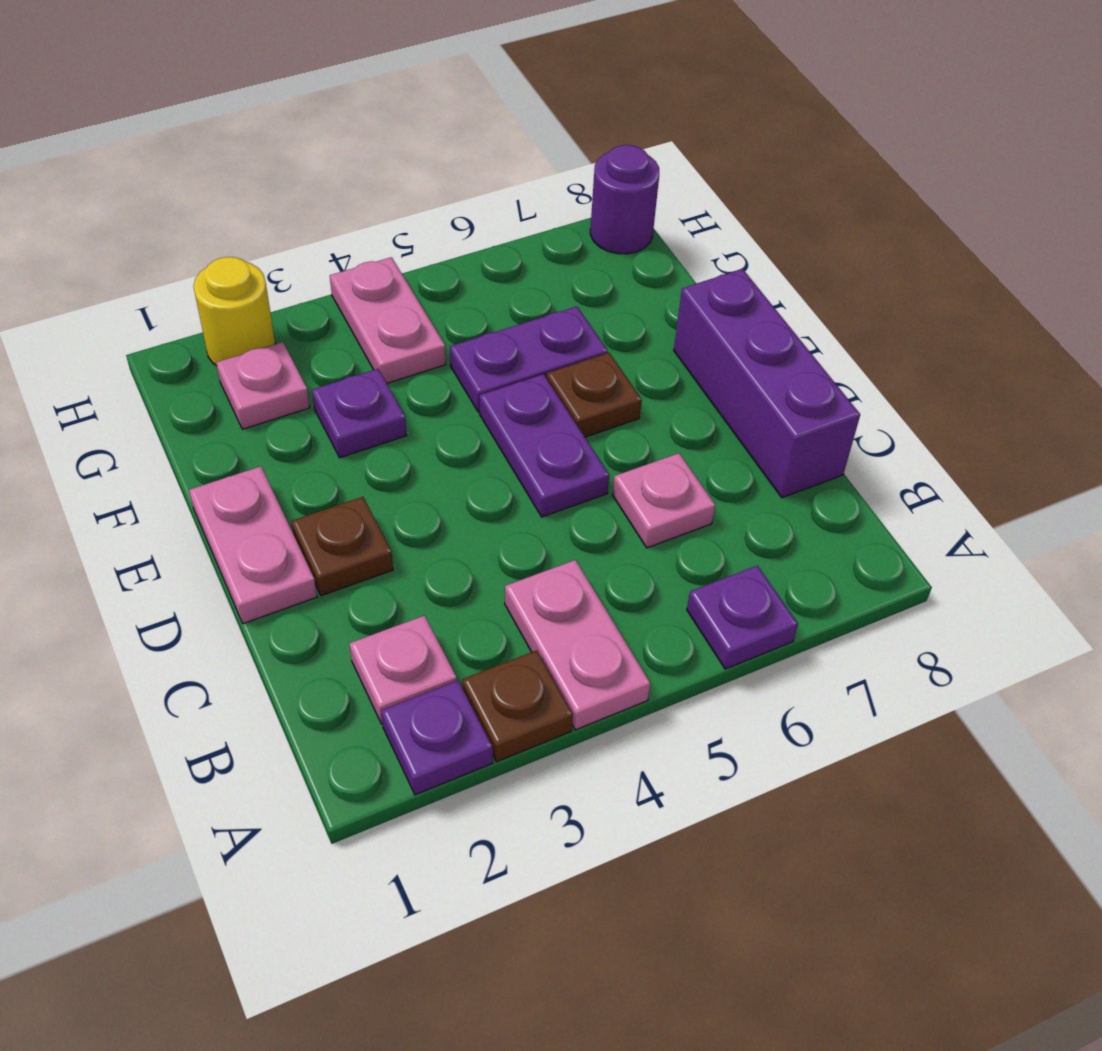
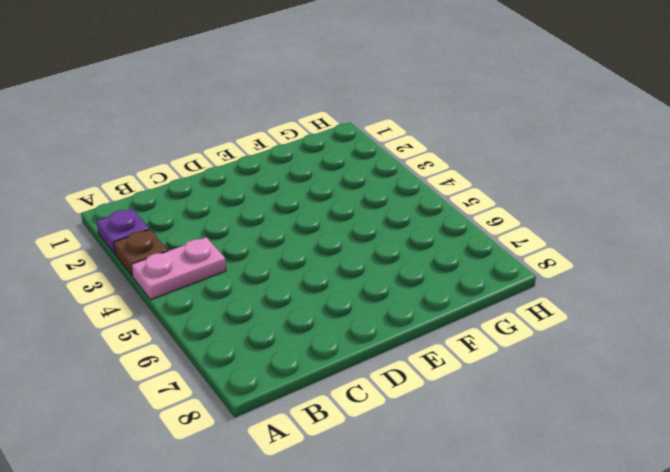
none -> purple plate A6 level 1
none -> pink plate B2 level 1
none -> pink plate C6 level 1

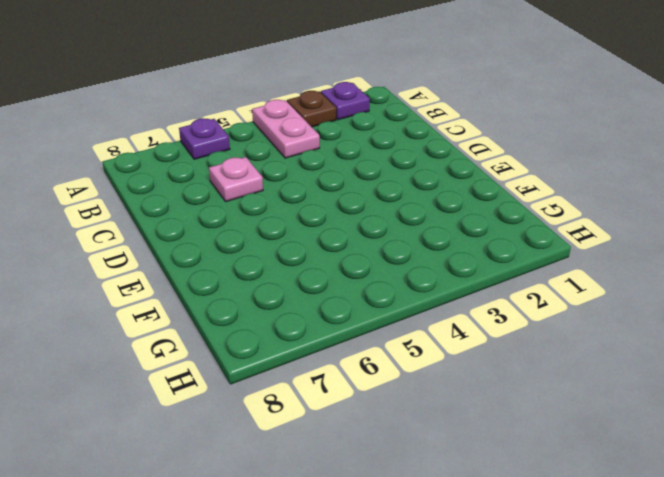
none -> pink plate B2 level 1
none -> purple brick C8:E8 level 1
none -> pink plate D1:E1 level 1

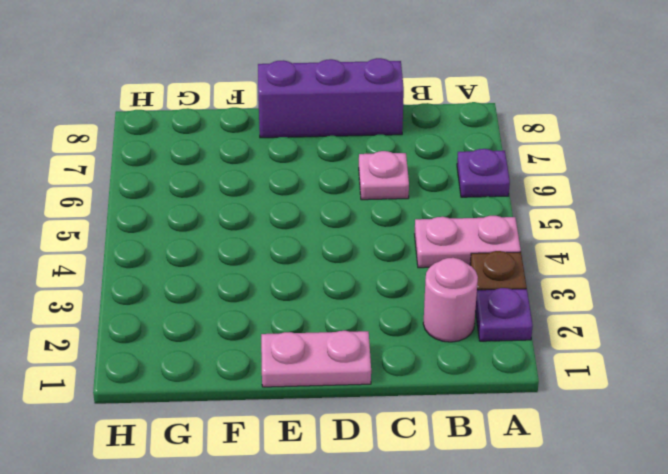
pink round brick B2 level 1 -> pink plate B2 level 1
none -> brown plate D2 level 1
none -> purple plate D5:E5 level 1
none -> brown plate E6 level 1

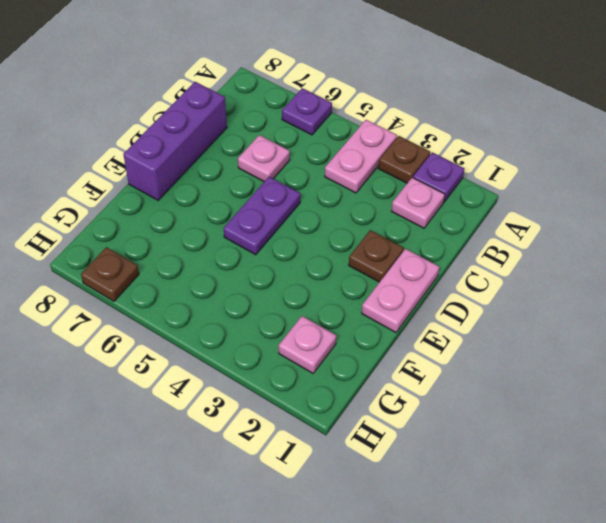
brown plate H7 level 1 -> brown plate E6 level 1
none -> purple plate F3 level 1
none -> purple plate F5:F6 level 1
none -> pink plate G4:H4 level 1

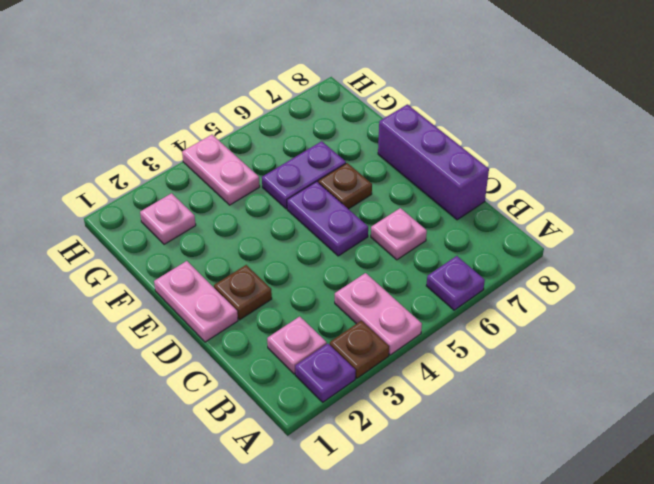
none -> purple plate F3 level 1
none -> yellow round brick H2 level 1
none -> purple round brick H8 level 1

